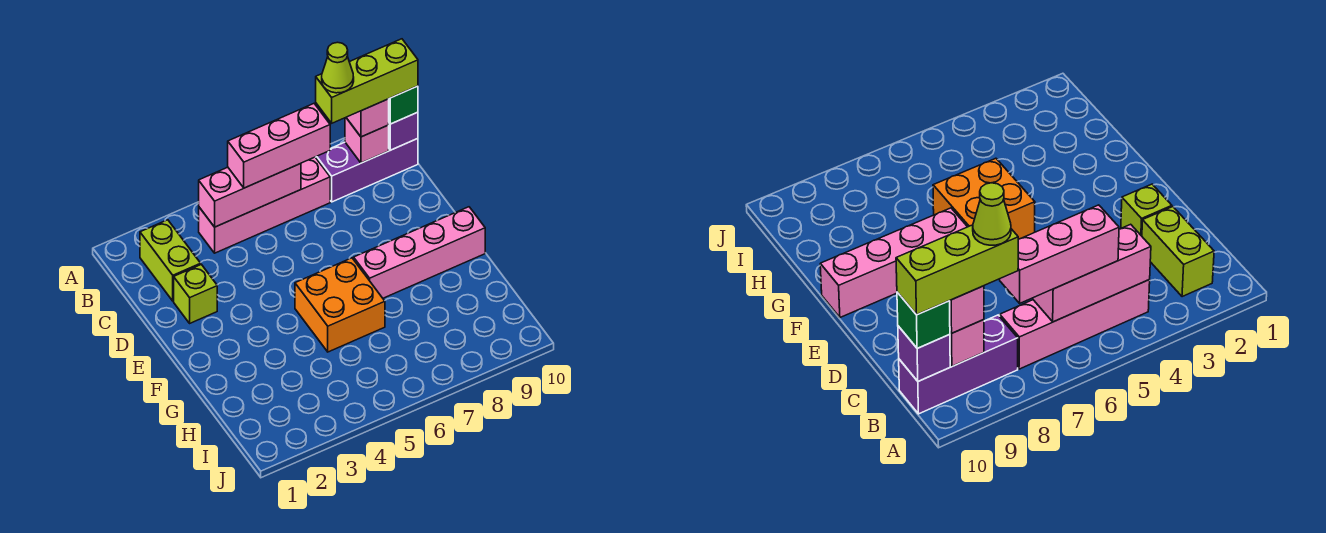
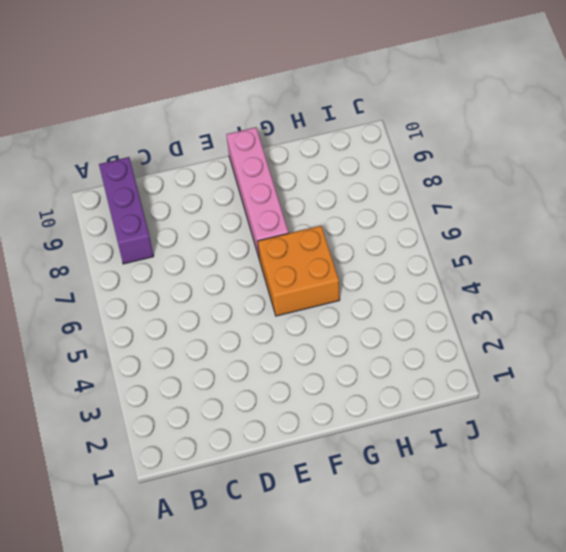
none -> lime brick B2:C2 level 1
none -> pink brick B4:B7 level 1
none -> lime brick D2 level 1

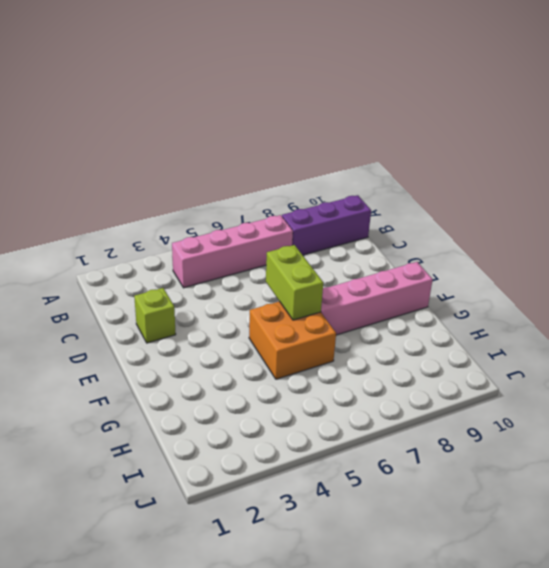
lime brick E6:F6 level 2 -> lime brick B2:C2 level 1
none -> pink brick B4:B6 level 2
none -> pink brick B9 level 2
none -> purple brick B10 level 2

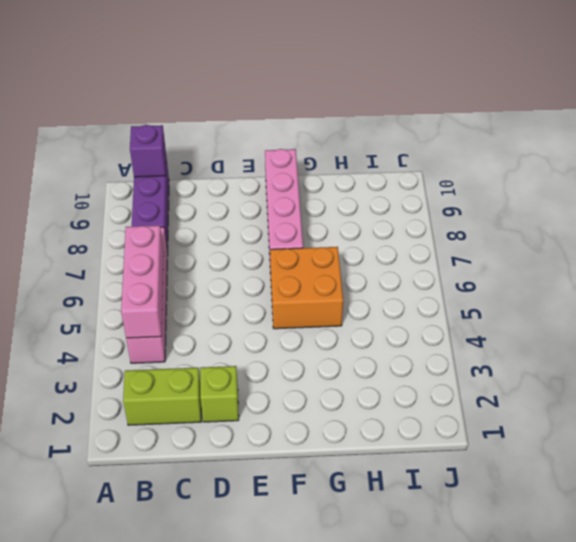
none -> pink brick B9 level 2
none -> pink brick B5:B7 level 3
none -> pink brick B9 level 3

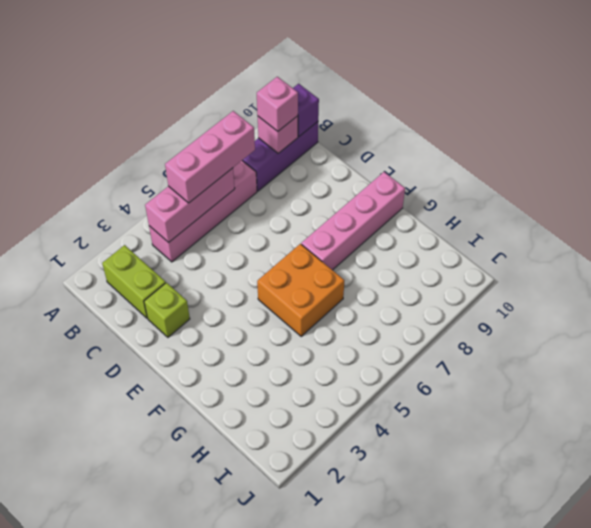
none -> green brick B10 level 3
none -> lime brick B8:B10 level 4
none -> lime cone B8 level 5

